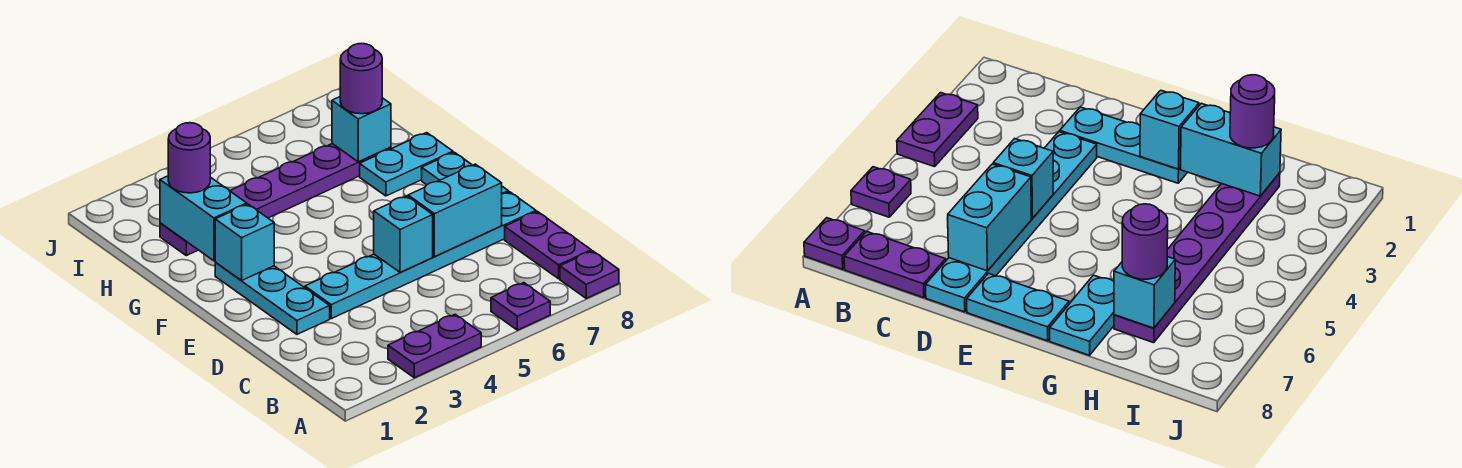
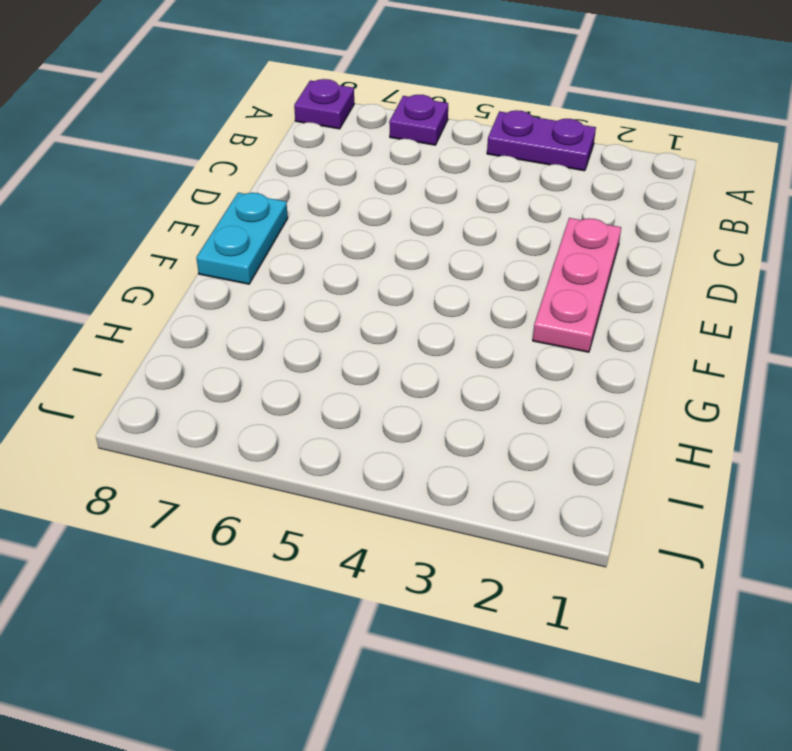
pink plate D2:F2 level 1 -> cyan plate D2:F2 level 1
none -> purple plate B8:C8 level 1
none -> cyan plate D3:D8 level 1
none -> cyan plate G7:G8 level 1

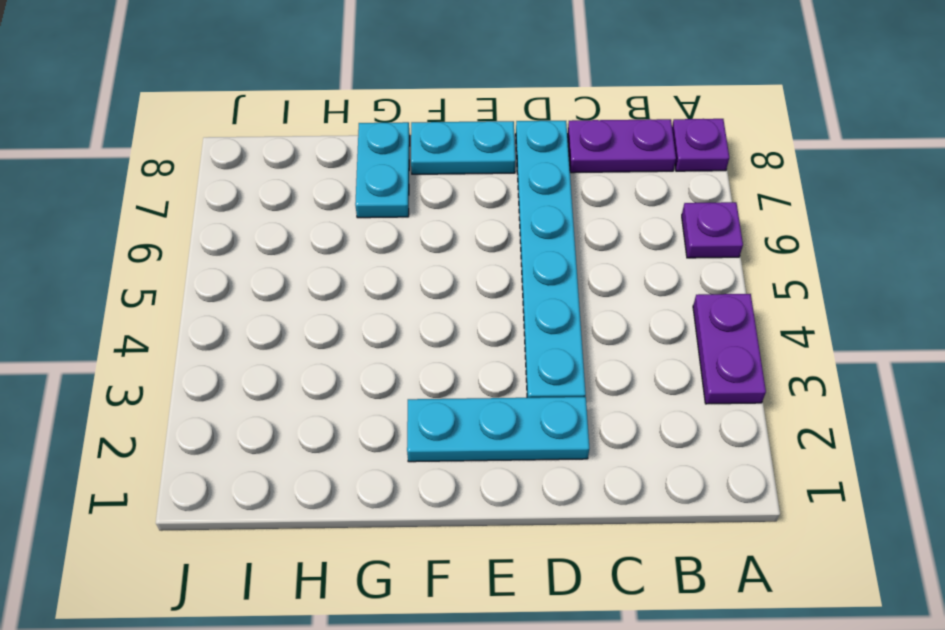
none -> purple plate H2:H7 level 1
none -> cyan brick D5 level 2
none -> cyan brick D6:D7 level 2

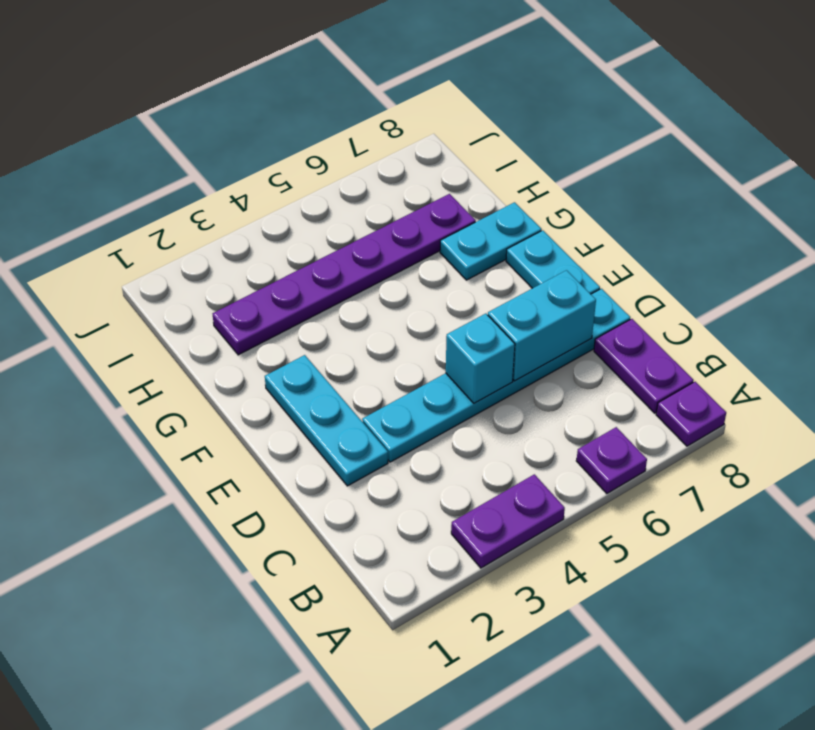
none -> cyan brick F2 level 2
none -> cyan brick G2:H2 level 2
none -> cyan brick H7 level 2

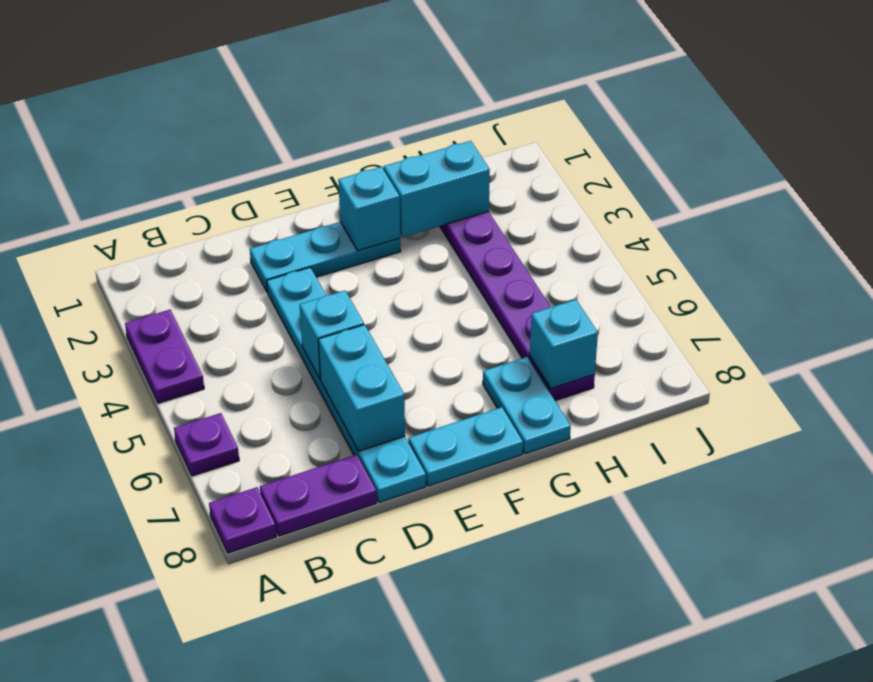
none -> purple round brick H2 level 3
none -> purple round brick H7 level 3

